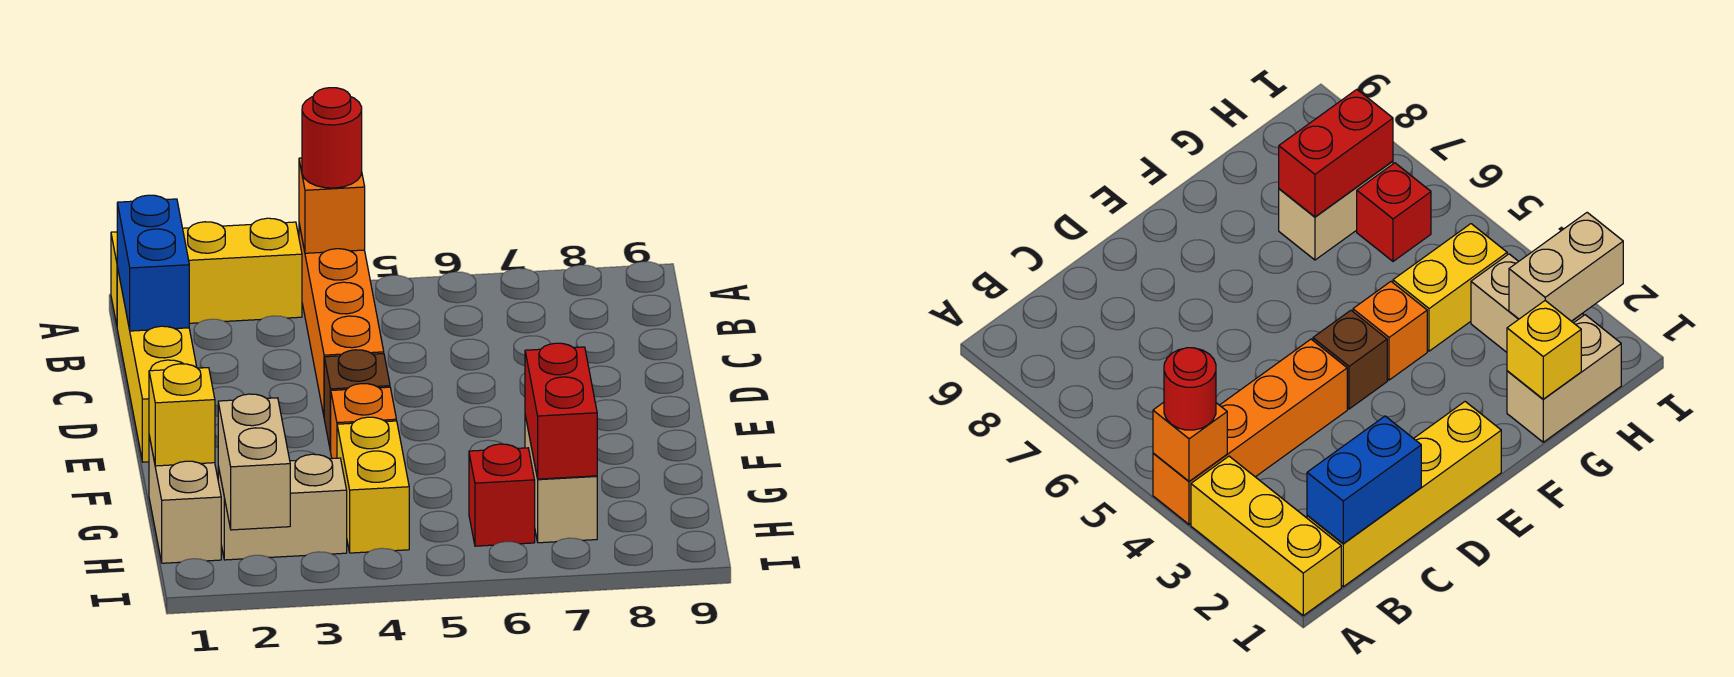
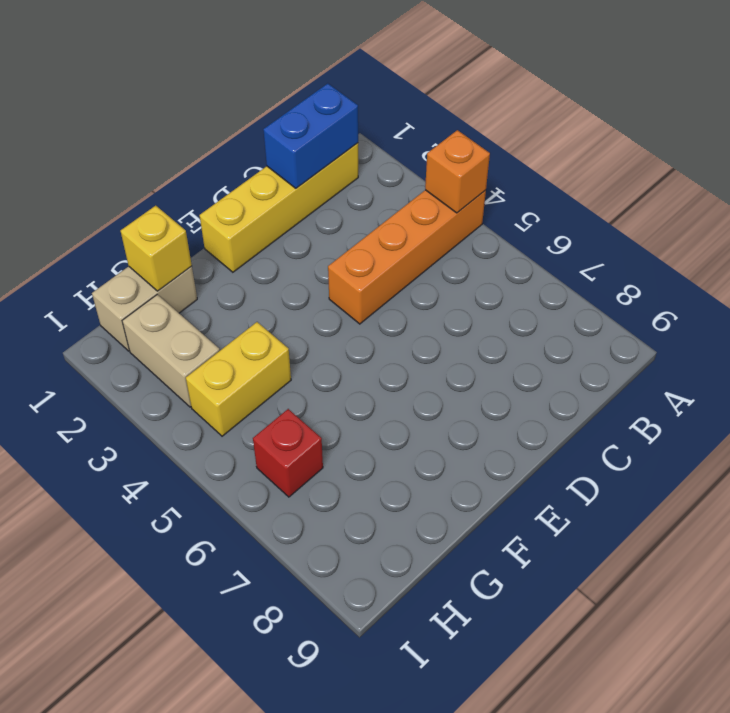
none -> yellow brick A1:A3 level 1
none -> brown brick E4 level 1
none -> orange brick F4 level 1

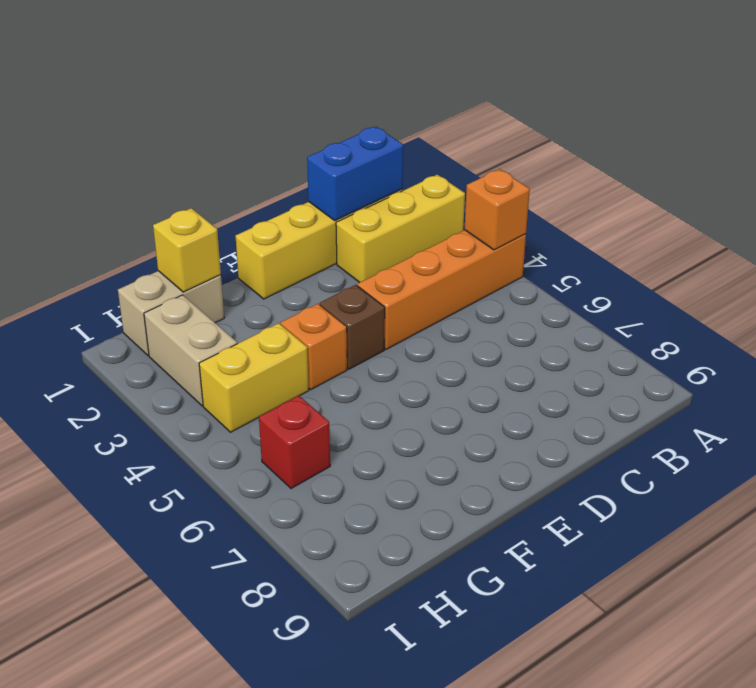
yellow brick A2:C2 level 1 -> yellow brick A1:A3 level 1
none -> tan brick G7:H7 level 1
none -> red brick G7:H7 level 2
none -> tan brick H2:I2 level 2

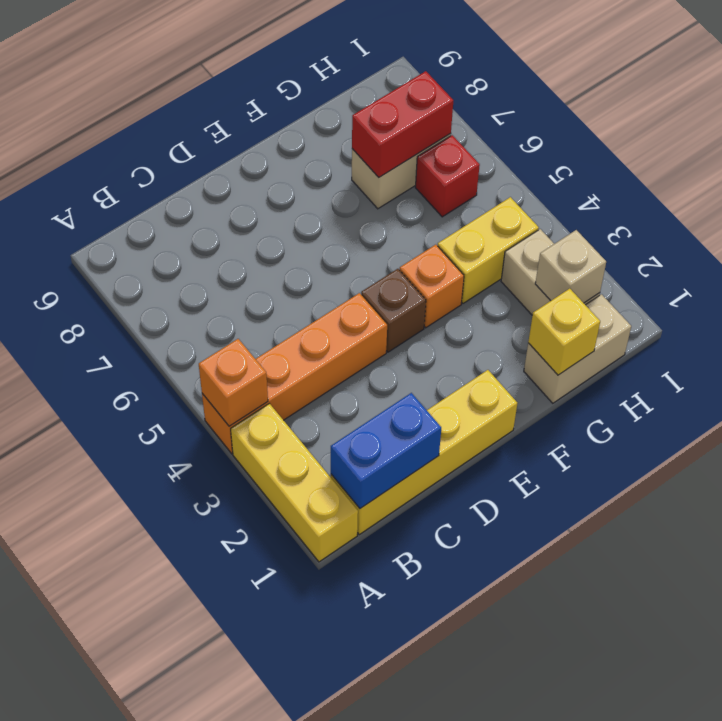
tan brick H2 level 2 -> tan brick H2:I2 level 2
none -> red round brick A4 level 3

